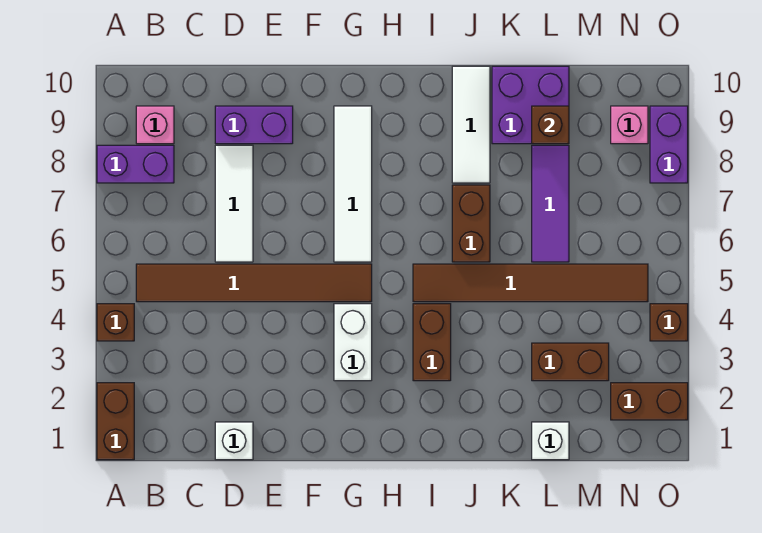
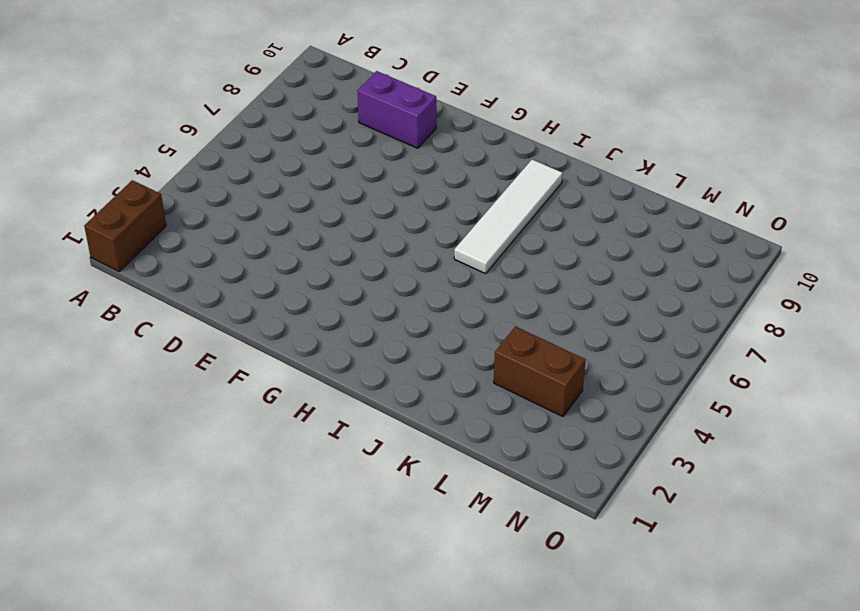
white tile I6:I9 level 1 -> white tile G6:G9 level 1
none -> brown brick A4 level 1
none -> purple brick A8:B8 level 1
none -> brown tile B5:G5 level 1

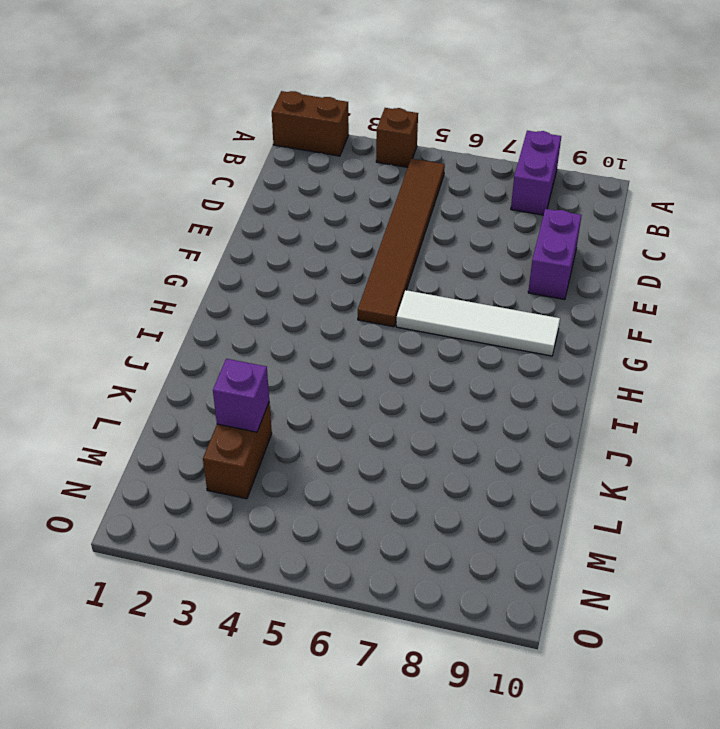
purple brick L3 level 2 -> none
none -> pink brick B9 level 1
none -> white brick D1 level 1
none -> white tile D6:D8 level 1

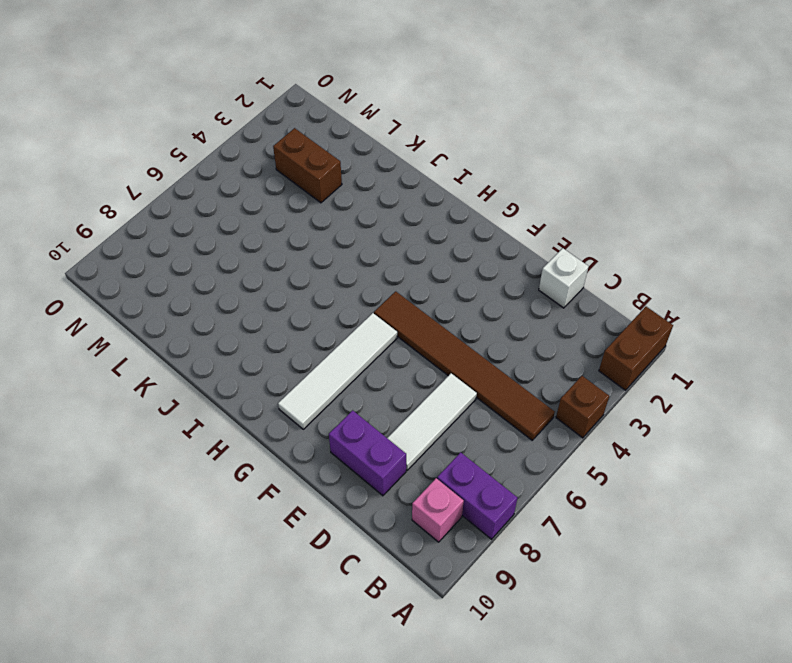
none -> white brick G3:G4 level 1
none -> brown brick I3:I4 level 1
none -> brown tile I5:N5 level 1

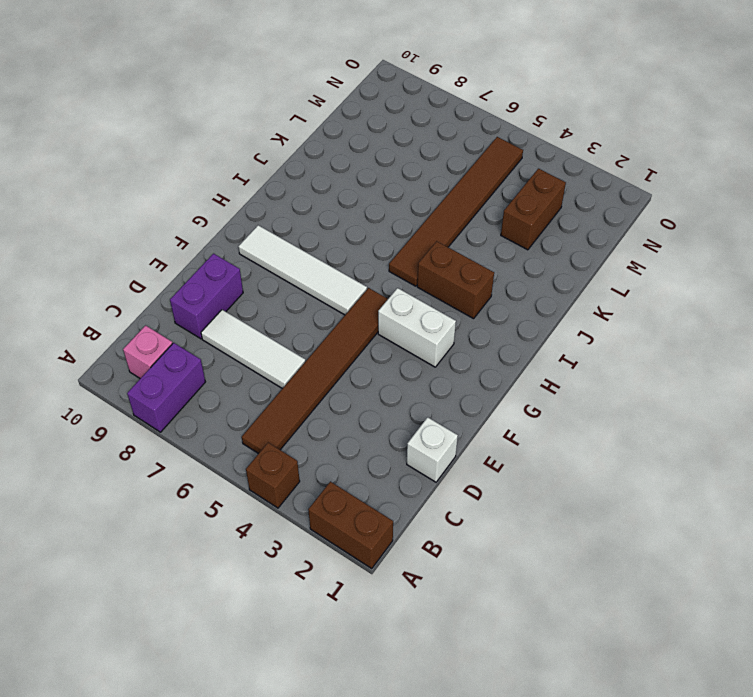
none -> brown brick J6:J7 level 1
none -> white tile J8:J10 level 1
none -> purple brick K9:L10 level 1

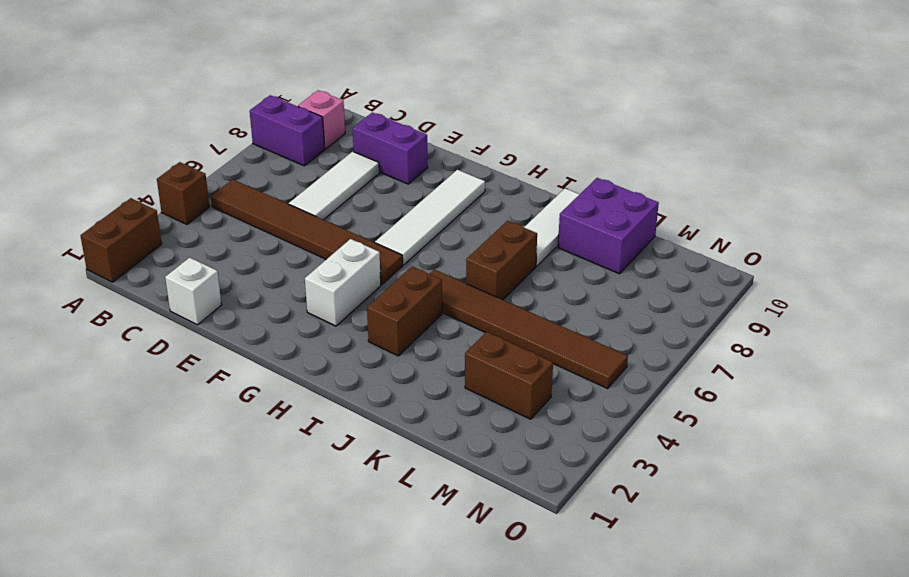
none -> white brick L1 level 1
none -> purple tile L6:L8 level 1
none -> brown brick N2:O2 level 1

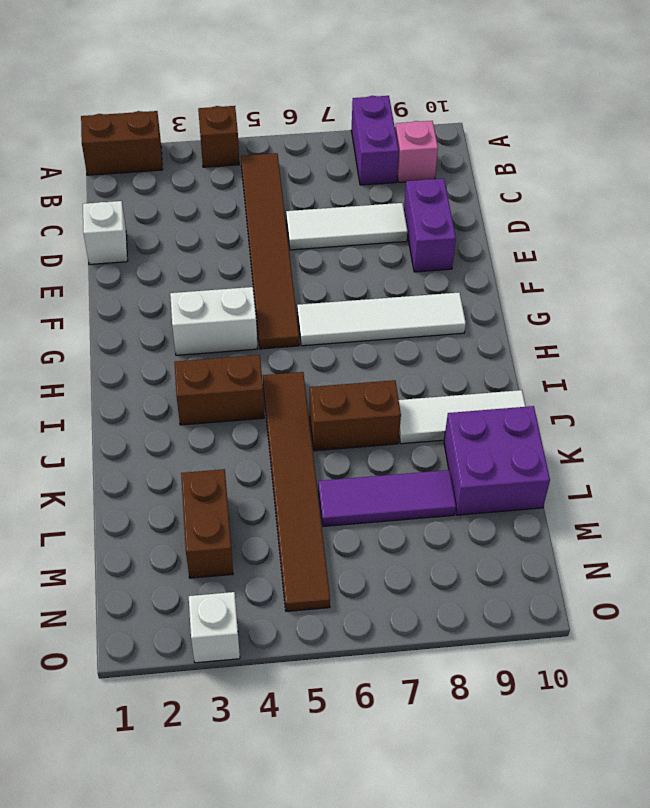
white brick O3 level 1 -> white brick L1 level 1
none -> brown brick N2:O2 level 1
none -> pink brick N9 level 1
none -> brown brick O4 level 1

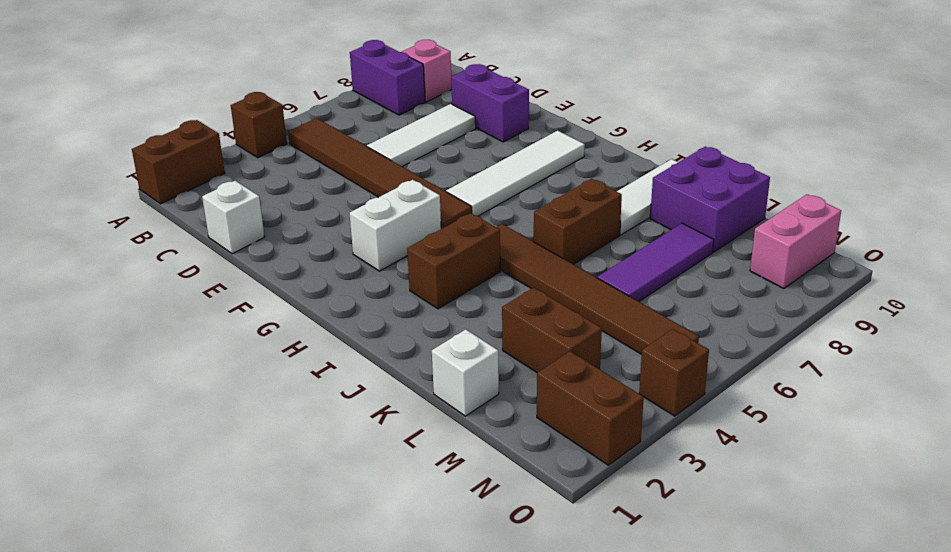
pink brick N9:N10 level 1 -> pink brick N9 level 1
none -> purple brick O8:O9 level 1
none -> brown brick L9 level 2

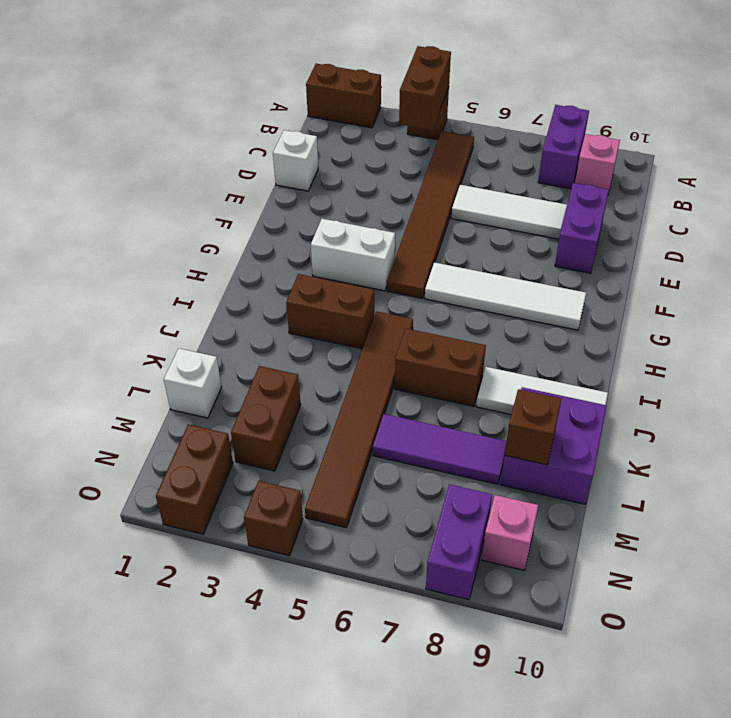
brown brick A4:B4 level 2 -> none
purple brick N8:O8 level 1 -> purple brick O8:O9 level 1

